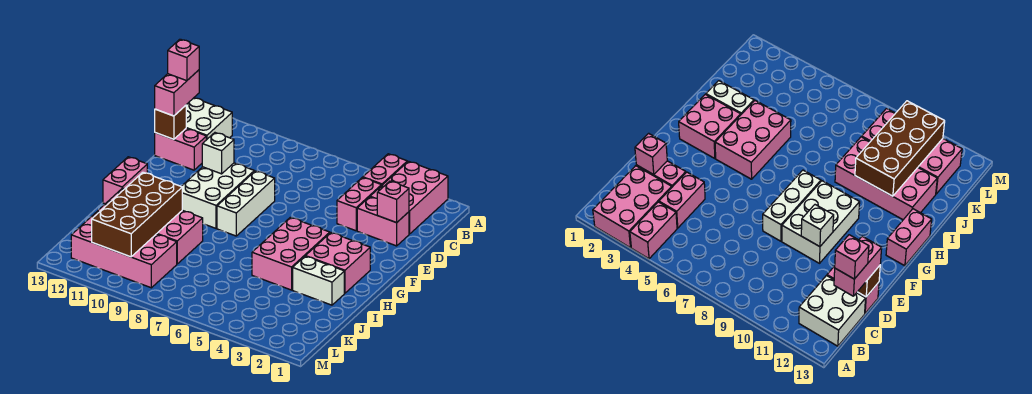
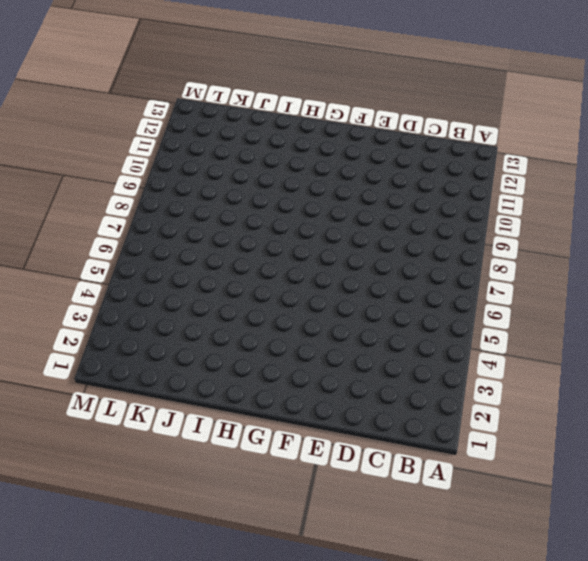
none -> pink brick A2:C3 level 1
none -> pink brick A4:B4 level 1
none -> white brick B12:C13 level 1

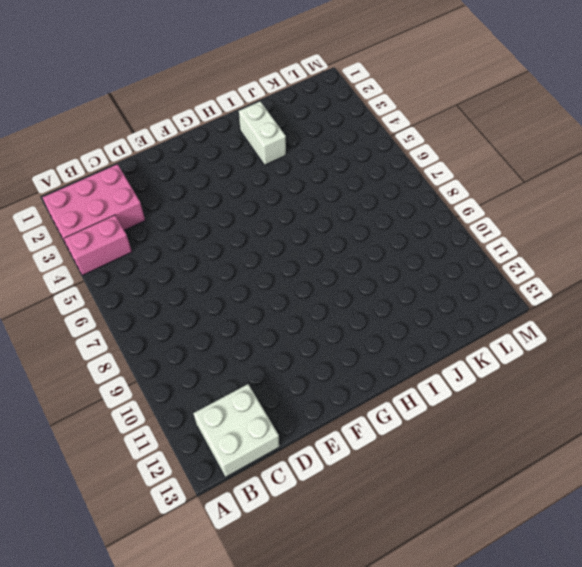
none -> pink brick C4:D4 level 1
none -> pink brick D2:D3 level 1
none -> pink brick D12:D13 level 1

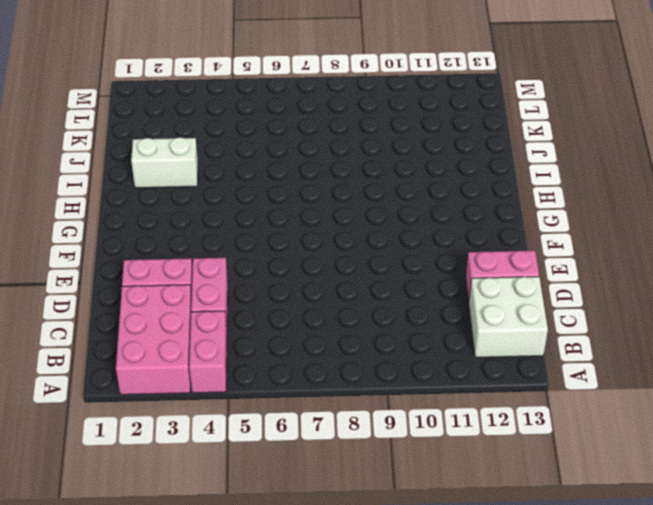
none -> white brick E8:G8 level 1
none -> white brick E9:G10 level 1
none -> pink brick G2:H3 level 1

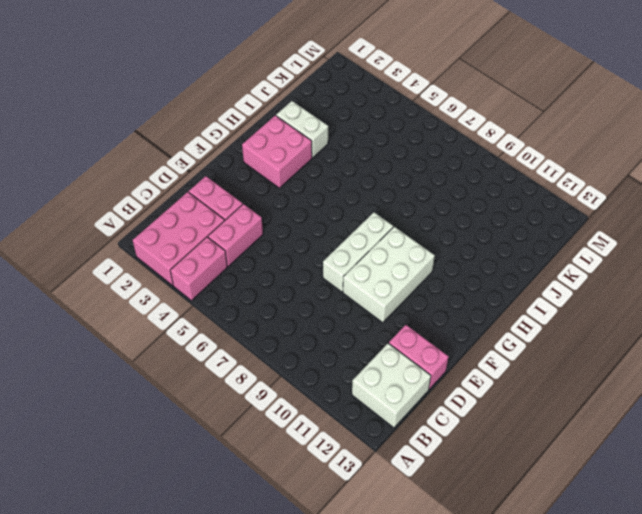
none -> pink brick G4:I5 level 1
none -> pink brick G13:H13 level 1
none -> pink brick I9:J12 level 1

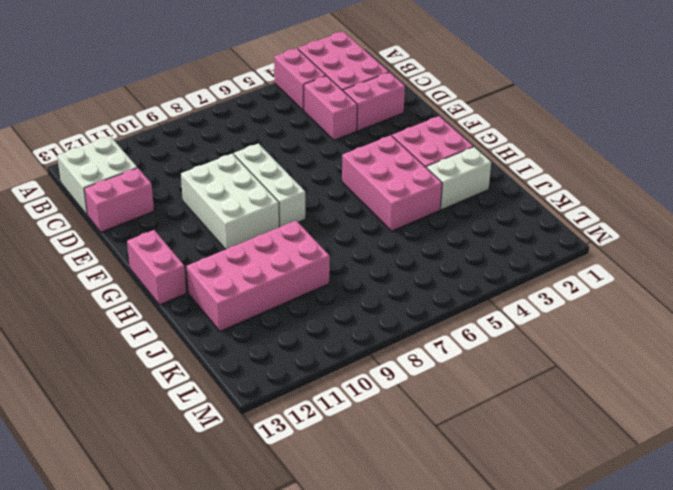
none -> pink brick K9:L12 level 1
none -> pink brick D2 level 2
none -> brown brick D13 level 2

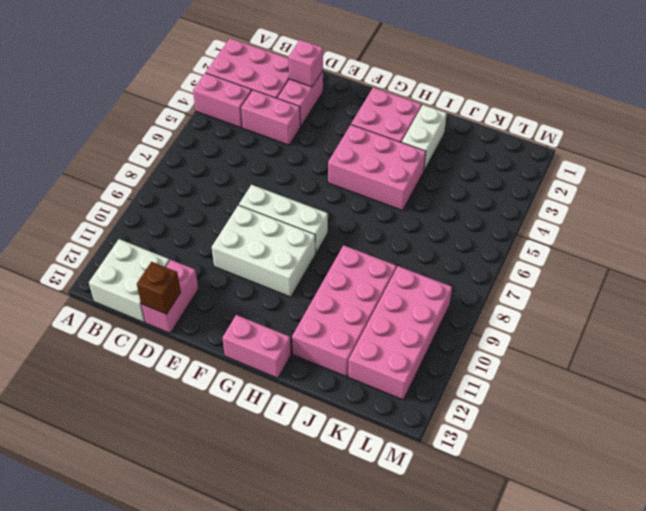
none -> white brick E10 level 2
none -> brown brick I10:L11 level 2
none -> pink brick C13:D13 level 3

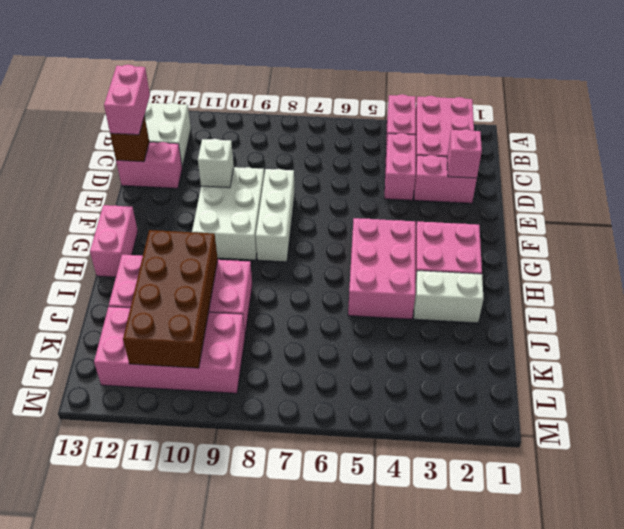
none -> pink brick C13 level 4

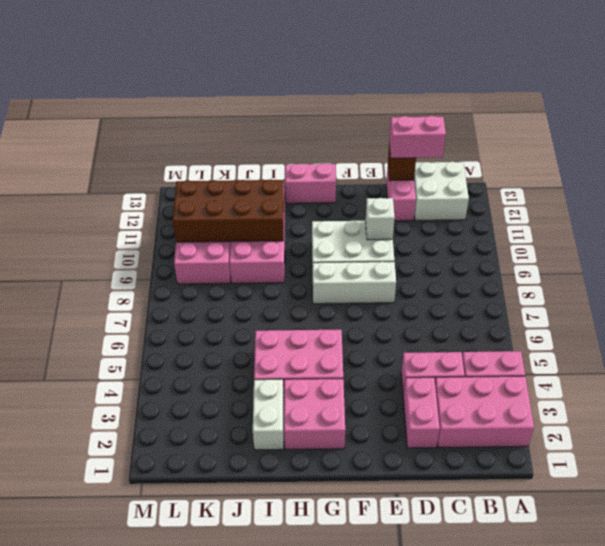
none -> pink brick D2 level 2
none -> pink brick C13 level 4

